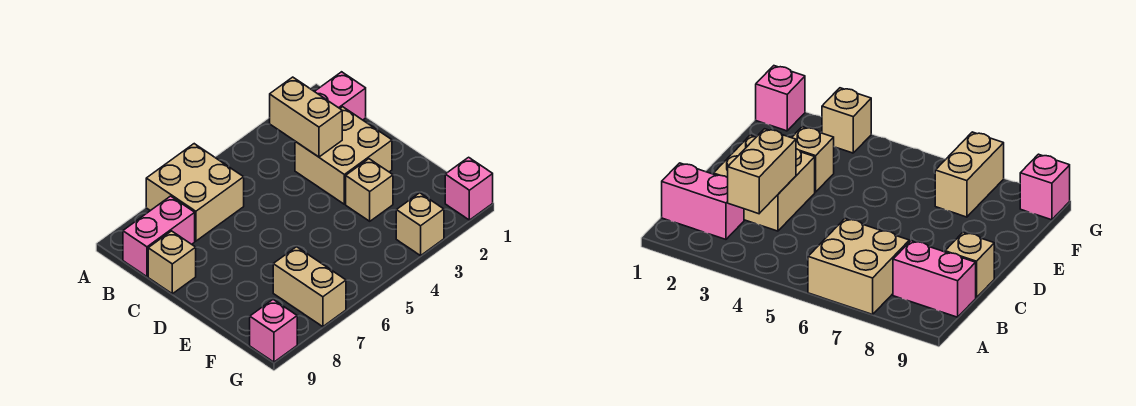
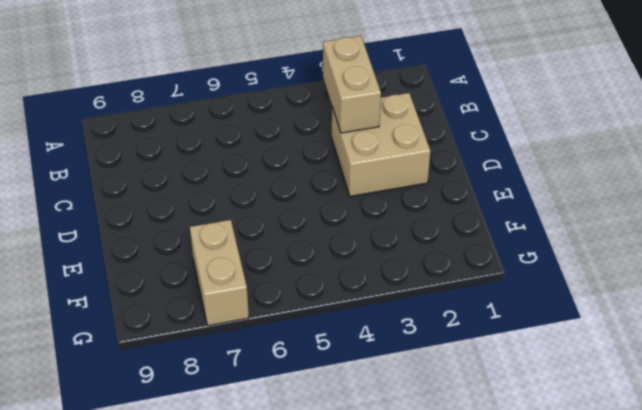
none -> tan brick A6:B7 level 1
none -> pink brick B1:B2 level 1

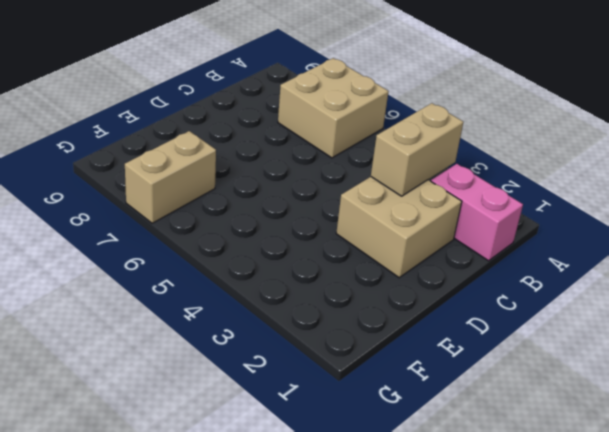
none -> pink brick B8:B9 level 1
none -> tan brick C9 level 1

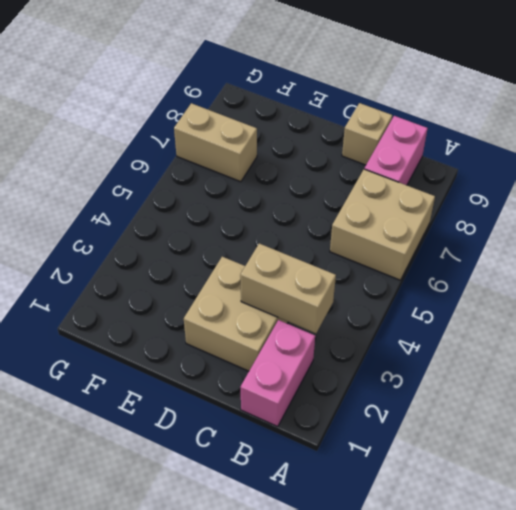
none -> tan brick E3 level 1
none -> pink brick G1 level 1

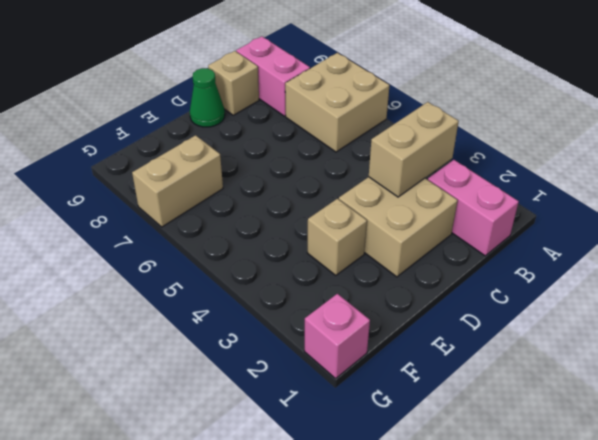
green cone D9 level 1 -> none
none -> tan brick G3 level 1
none -> pink brick G9 level 1

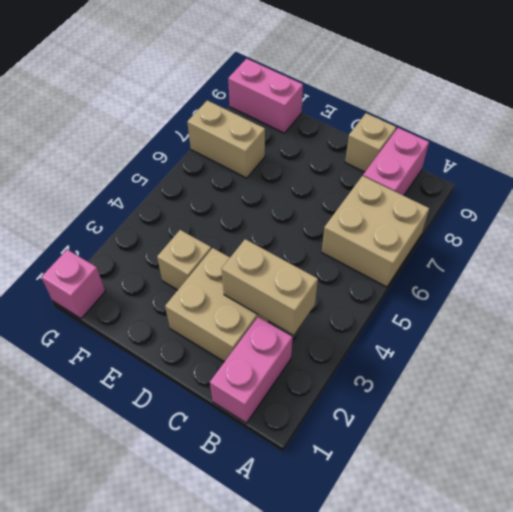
pink brick F9:G9 level 1 -> pink brick G9 level 1
none -> tan brick G3 level 1

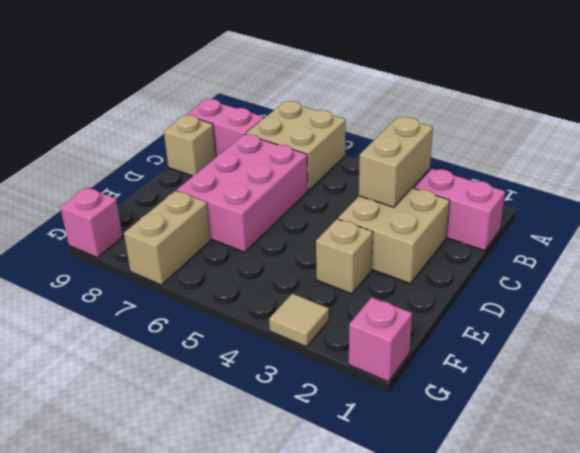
pink brick C6:E7 level 1 -> none
tan tile G3 level 1 -> tan brick G3 level 1

